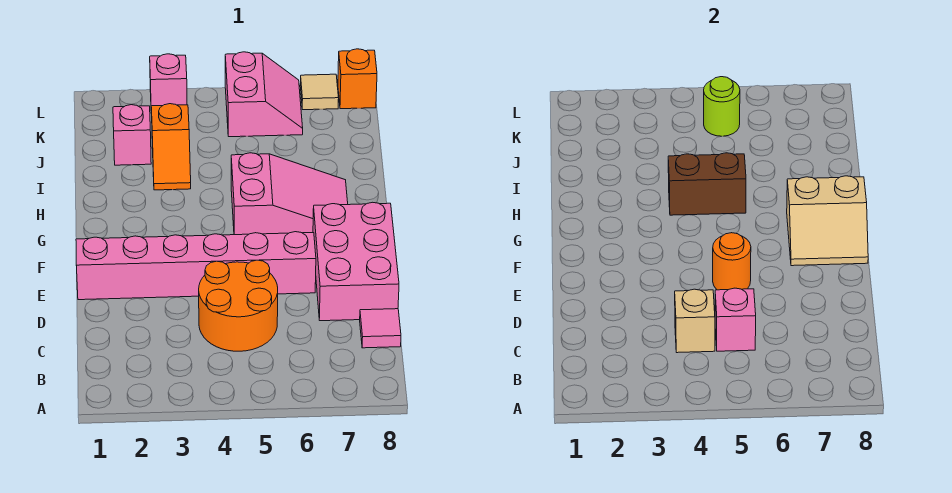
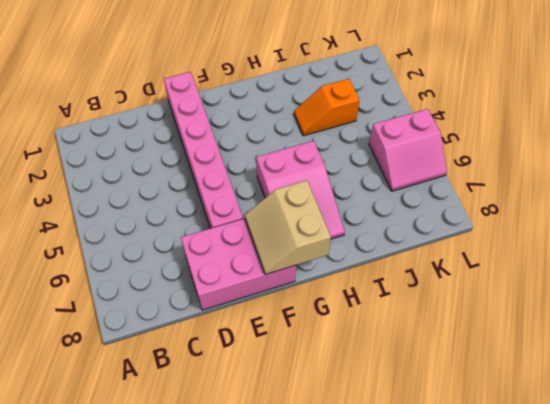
none -> orange round brick C4:D5 level 1
none -> pink tile C8 level 1
none -> pink brick J2 level 1

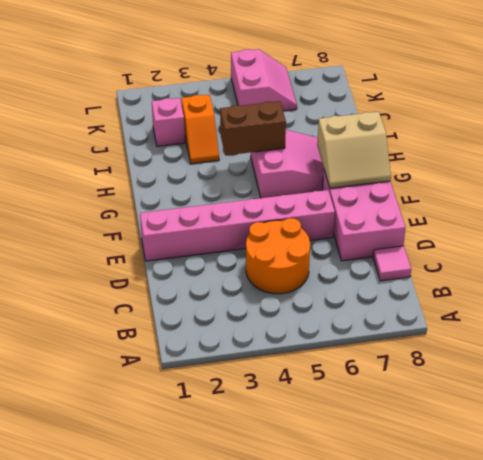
none -> pink brick L3 level 1
none -> tan tile L7 level 1
none -> orange brick L8 level 1

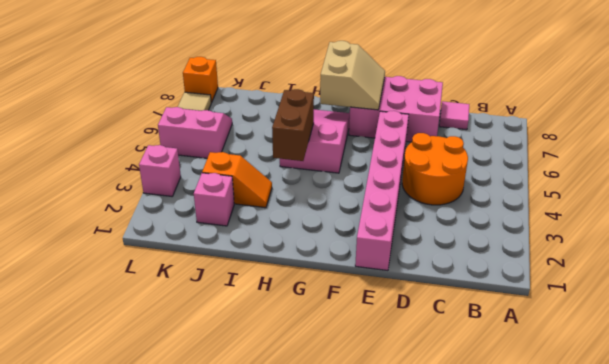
none -> tan brick C4 level 2
none -> pink brick C5 level 2
none -> orange round brick E5 level 2

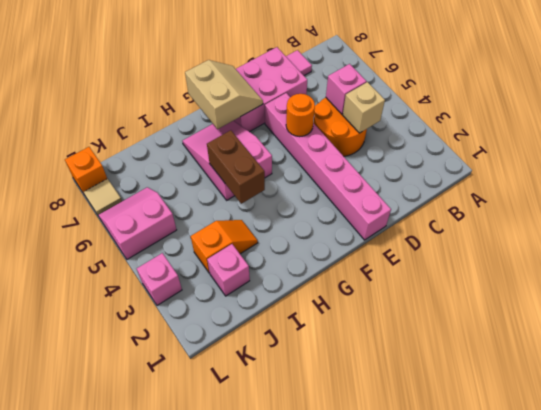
none -> lime round brick K5 level 2

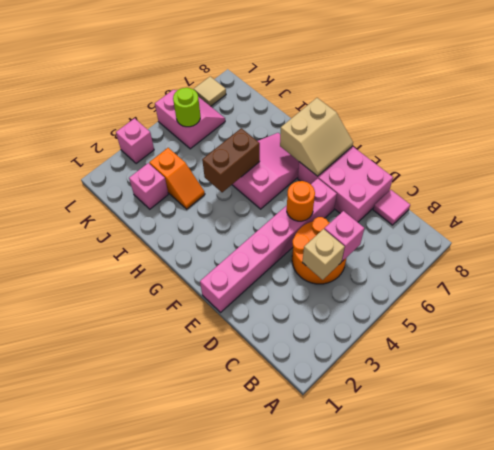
none -> orange brick L8 level 1

